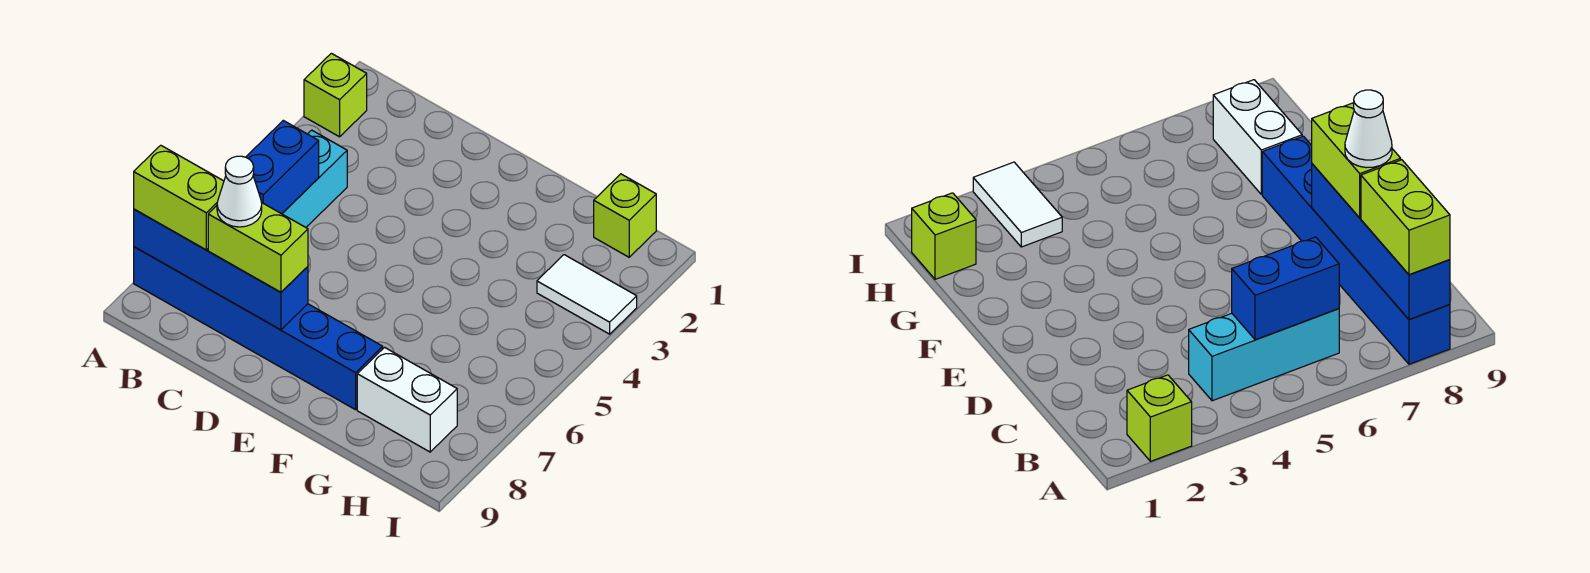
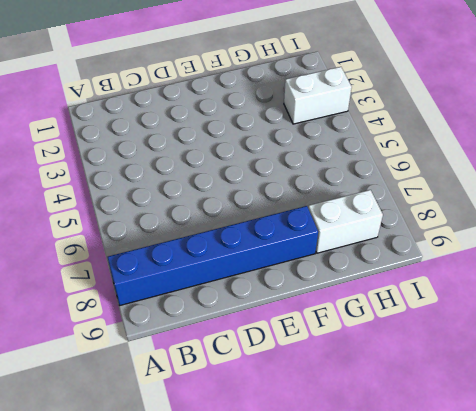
white brick H3:I3 level 1 -> white tile H3:I3 level 1
none -> lime brick A2 level 1
none -> cyan brick B4:B6 level 1

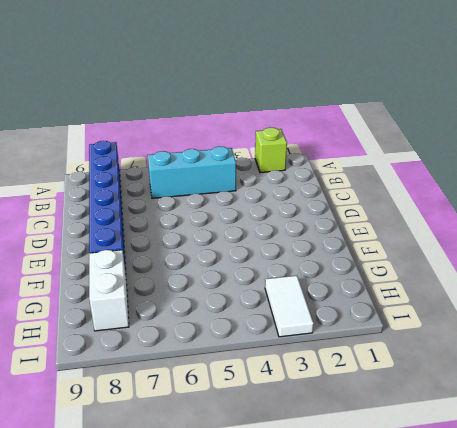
none -> lime brick H1 level 1
none -> blue brick A8:D8 level 2

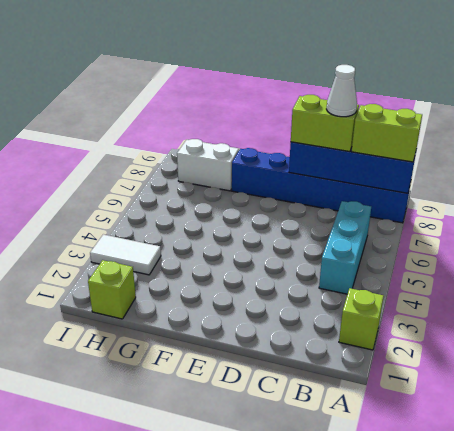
none -> blue brick B5:B6 level 2

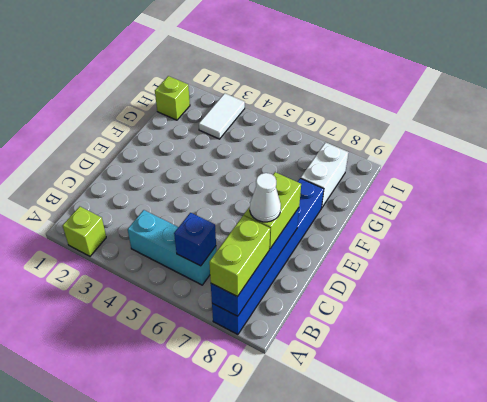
blue brick B6 level 2 -> blue brick B5:B6 level 2

